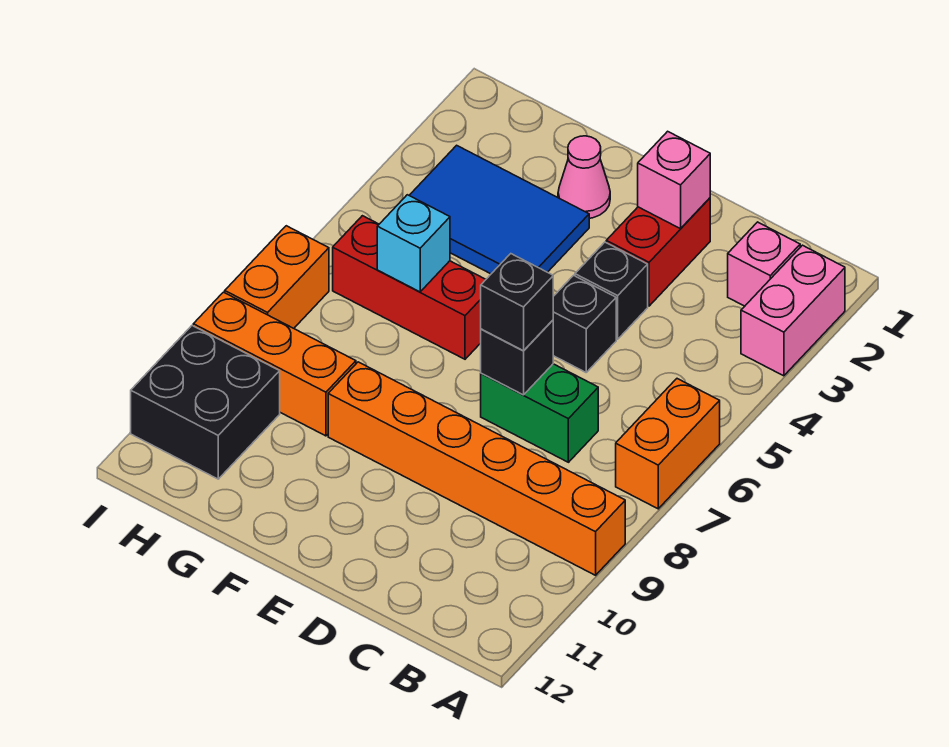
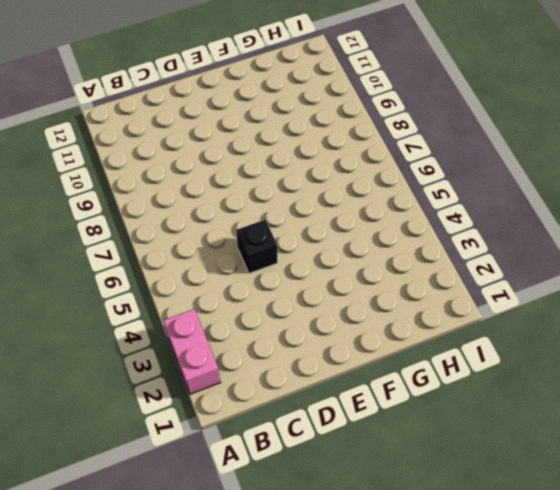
none -> orange brick A6:A7 level 1
none -> orange brick A9:F9 level 1
none -> pink brick B2 level 1

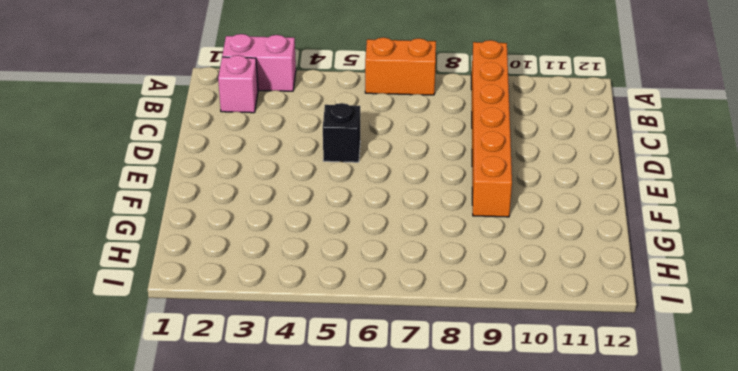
none -> green brick C7:D7 level 1
none -> red brick D2:D3 level 1
none -> black brick D4 level 1

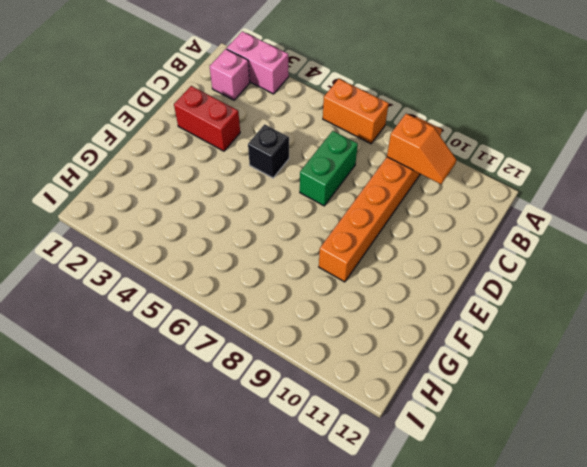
orange slope B9:B10 level 2 top 9 -> none
none -> black brick D4 level 1
none -> pink cone F2 level 1
none -> blue tile F3:H4 level 1

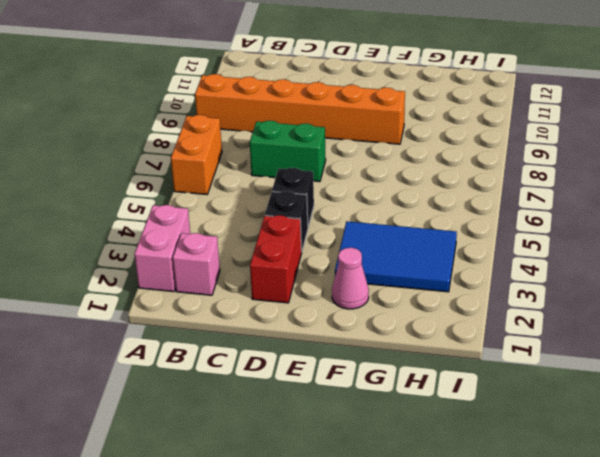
none -> red brick F6:H6 level 1
none -> orange brick G9:I9 level 1
none -> black brick H10:I11 level 1

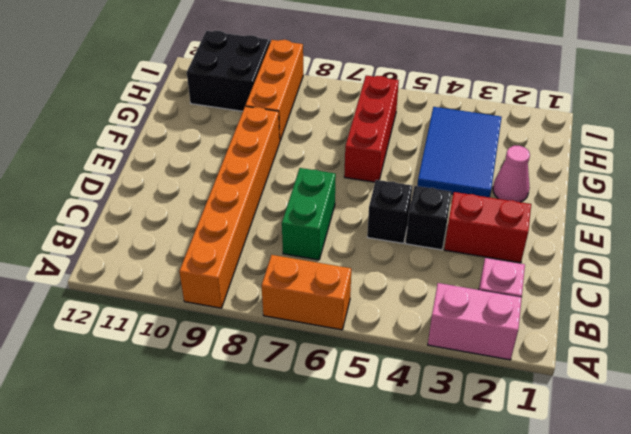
none -> orange brick I7:I8 level 1
none -> pink brick D2 level 2
none -> black brick D7 level 2

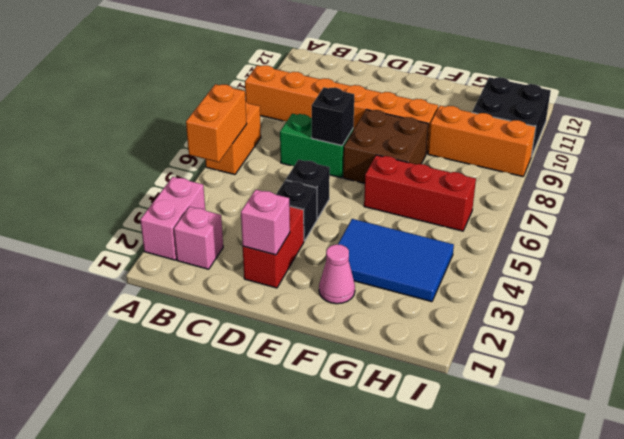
orange brick A5:A6 level 2 -> orange brick I7:I8 level 1
brown brick E7:F8 level 1 -> none
none -> cyan brick G6 level 2
none -> black brick D7 level 3

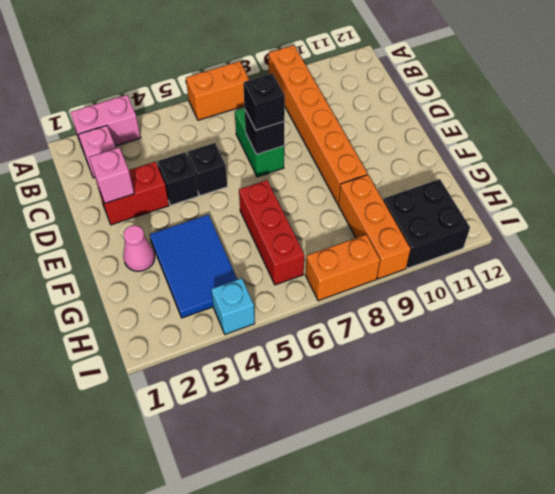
cyan brick I4 level 1 -> cyan brick G6 level 2

